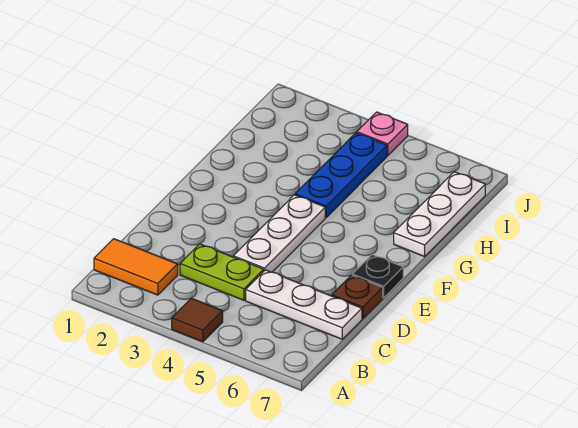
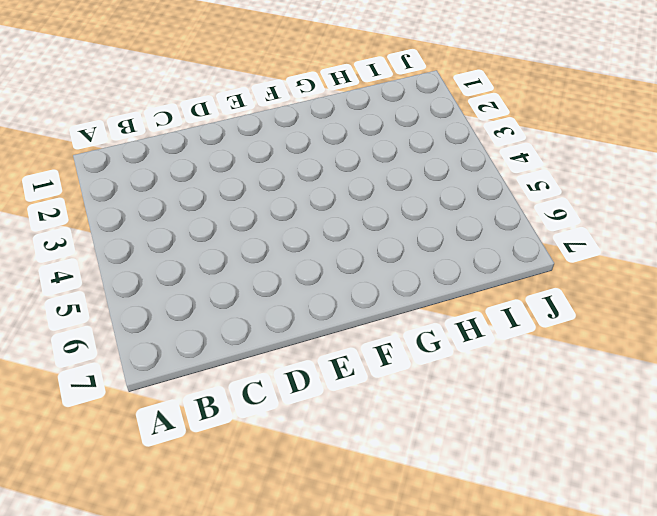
none -> brown tile A4 level 1
none -> orange tile B1:B2 level 1

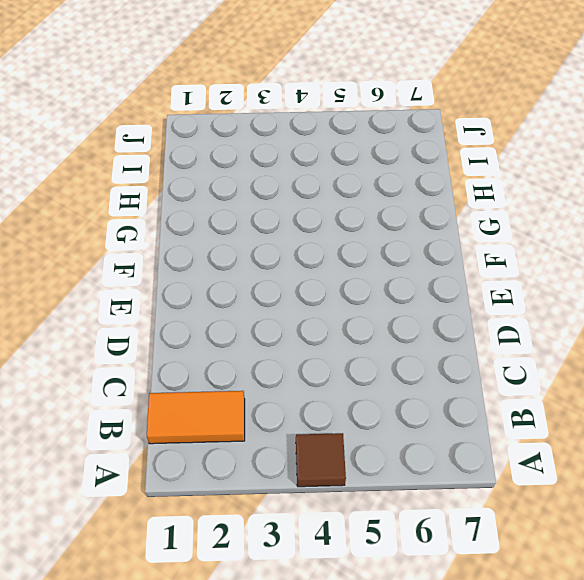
none -> lime plate C3:C4 level 1
none -> white plate C5:C7 level 1

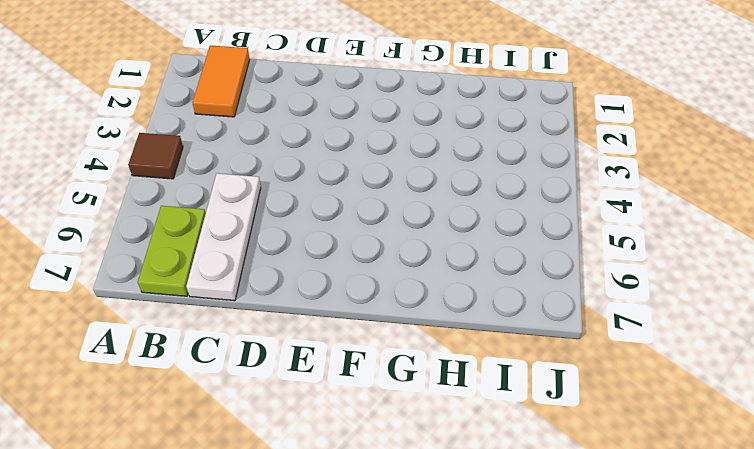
lime plate B6:B7 level 1 -> lime plate C3:C4 level 1
none -> white plate D4:F4 level 1
none -> brown plate D7 level 1

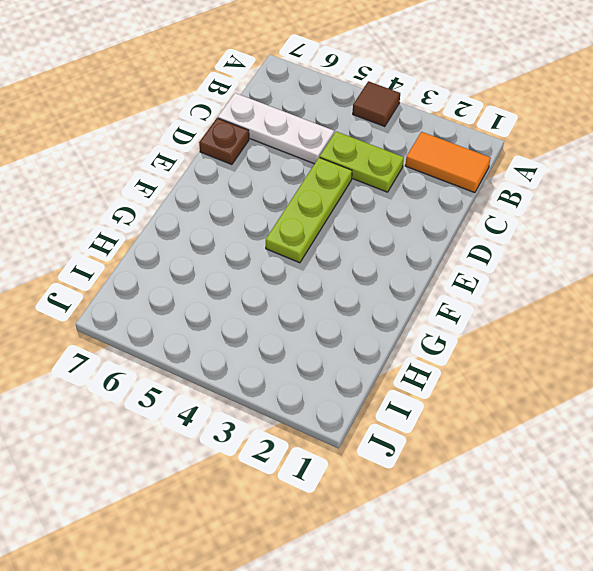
lime plate D4:F4 level 1 -> white plate D4:F4 level 1
none -> black plate E7 level 1
none -> blue plate G4:I4 level 1

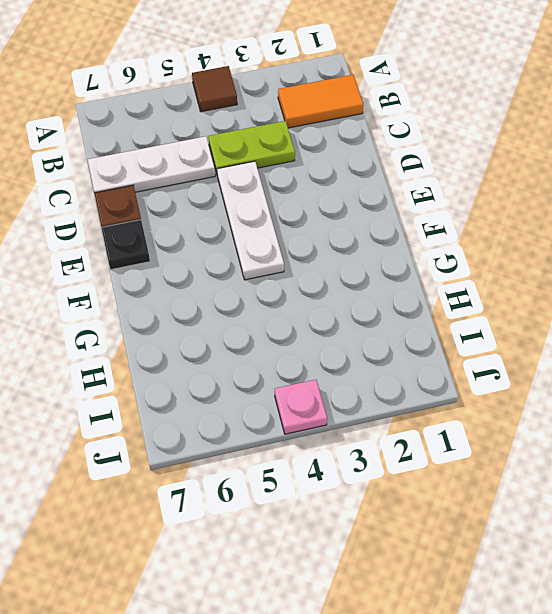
none -> blue plate G4:I4 level 1
none -> white plate G7:I7 level 1

